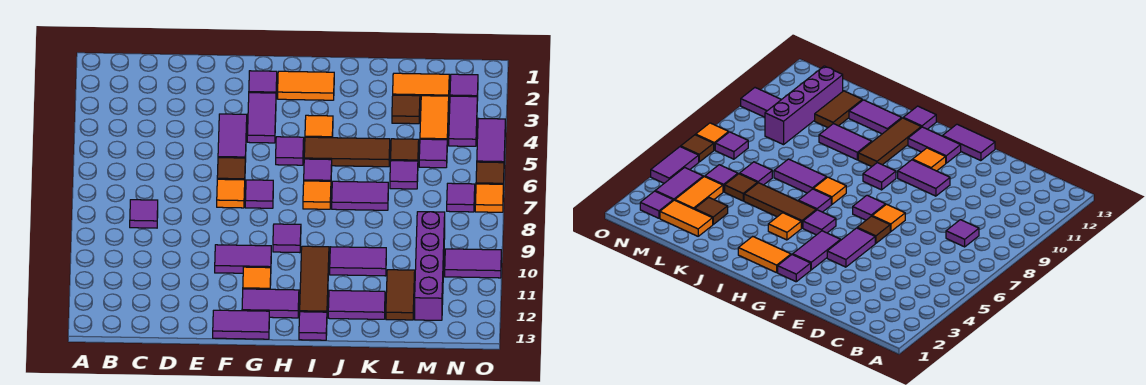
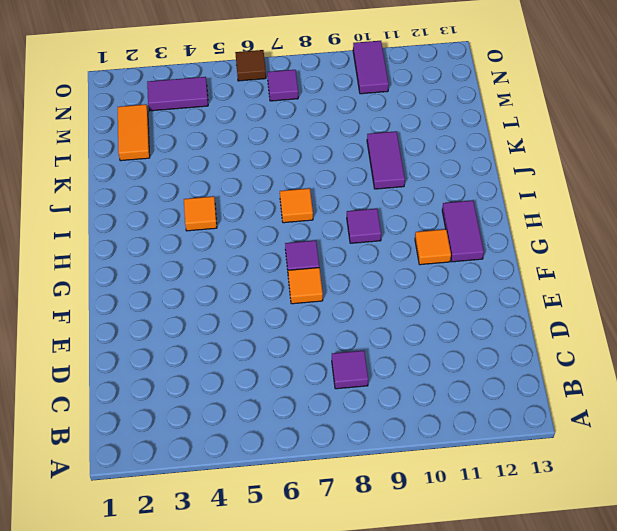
none -> purple tile F4:F5 level 1
none -> brown tile F6 level 1
none -> purple tile F10:G10 level 1
none -> purple tile F13:G13 level 1

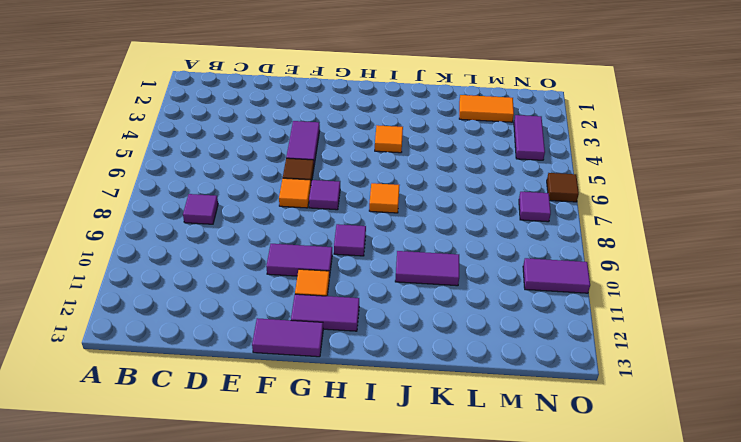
none -> purple tile G2 level 1
none -> purple tile G3:G4 level 1
none -> orange tile H2:I2 level 1
none -> purple tile H5 level 1

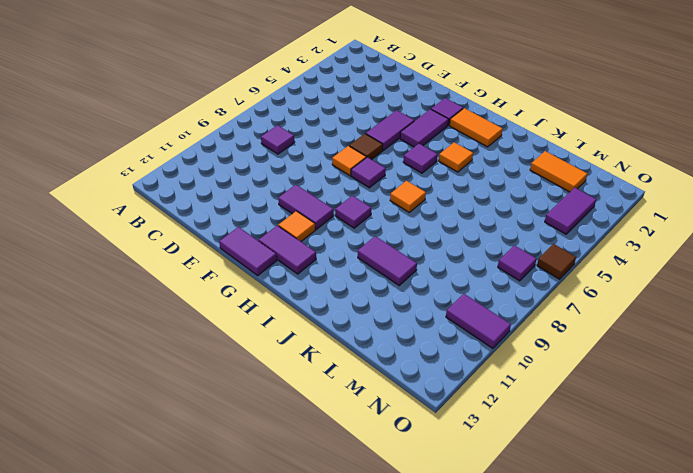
none -> brown tile I5:K5 level 1
none -> purple tile I6 level 1
none -> brown tile I10:I12 level 1
none -> purple tile I13 level 1

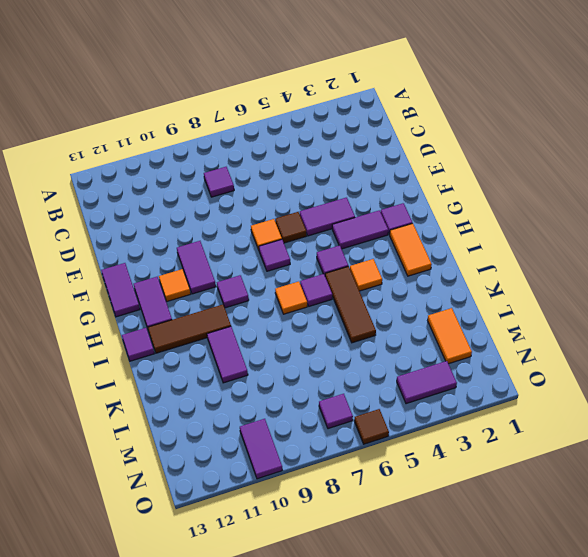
none -> purple tile J7:K7 level 1
none -> purple tile J12:K12 level 1
none -> brown tile L3 level 1
none -> brown tile L5 level 1

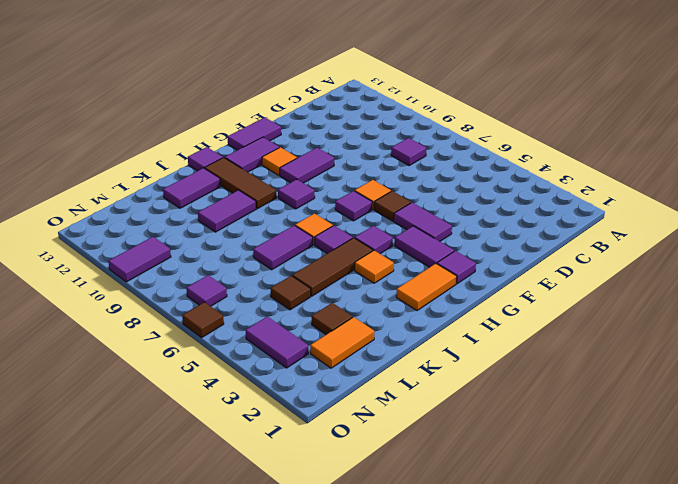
none -> purple tile L6 level 1
none -> brown tile L11:L12 level 1
none -> orange tile M3:M4 level 1
none -> purple tile M5 level 1

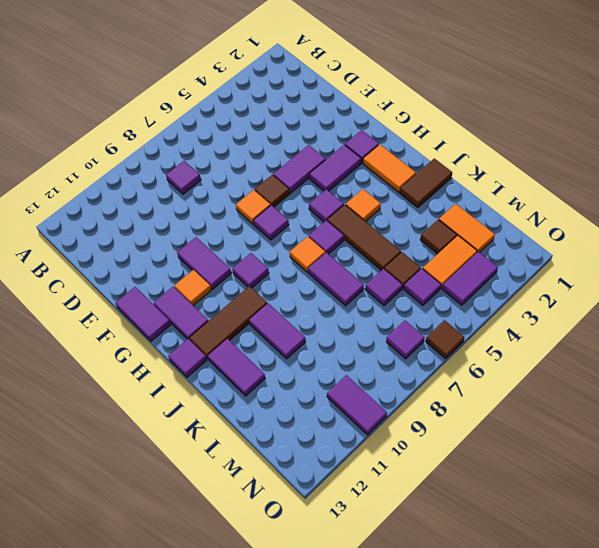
brown tile J1:J2 level 1 -> brown tile L11:L12 level 1
none -> purple brick M9:M12 level 1
none -> purple tile N2 level 1
none -> purple tile O4:O5 level 1
none -> orange tile O7 level 1

